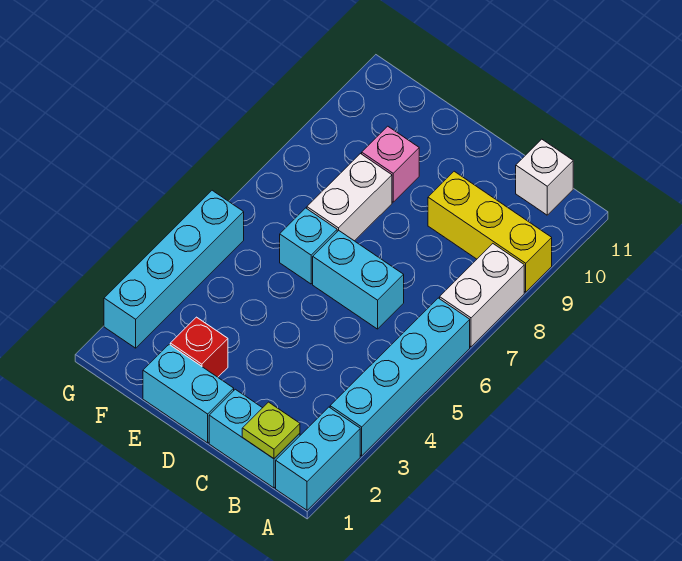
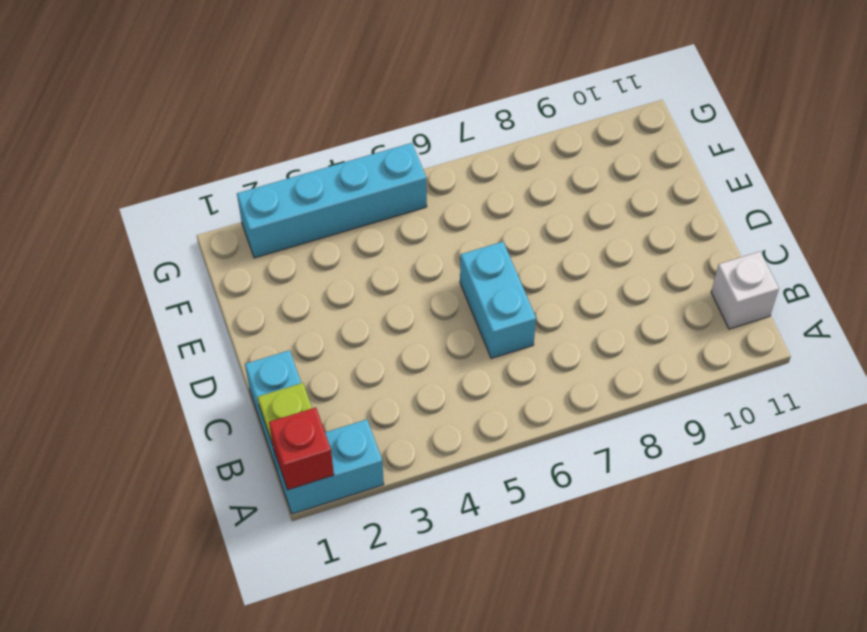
red brick A1 level 2 -> red brick E2 level 1
none -> cyan brick A3:A6 level 1
none -> white brick A7:A8 level 1
none -> yellow brick A9:C9 level 1

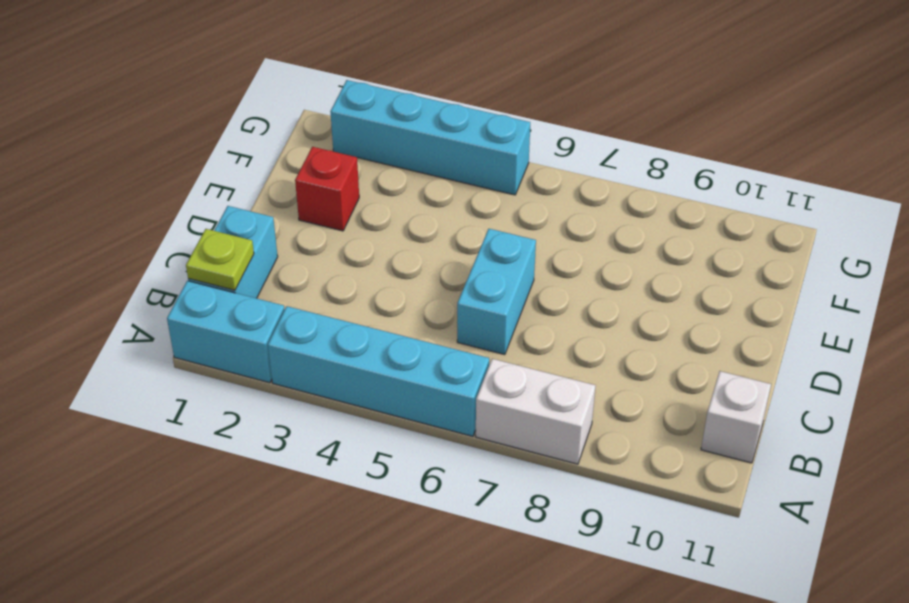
none -> yellow brick A9:C9 level 1
none -> cyan brick D1:E1 level 1
none -> cyan brick E6 level 1

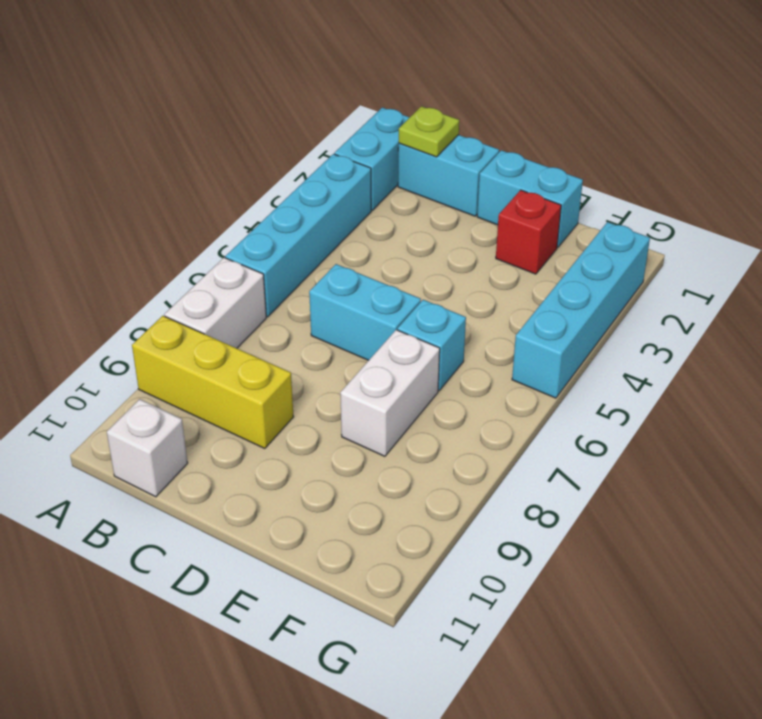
none -> pink brick E9 level 1

